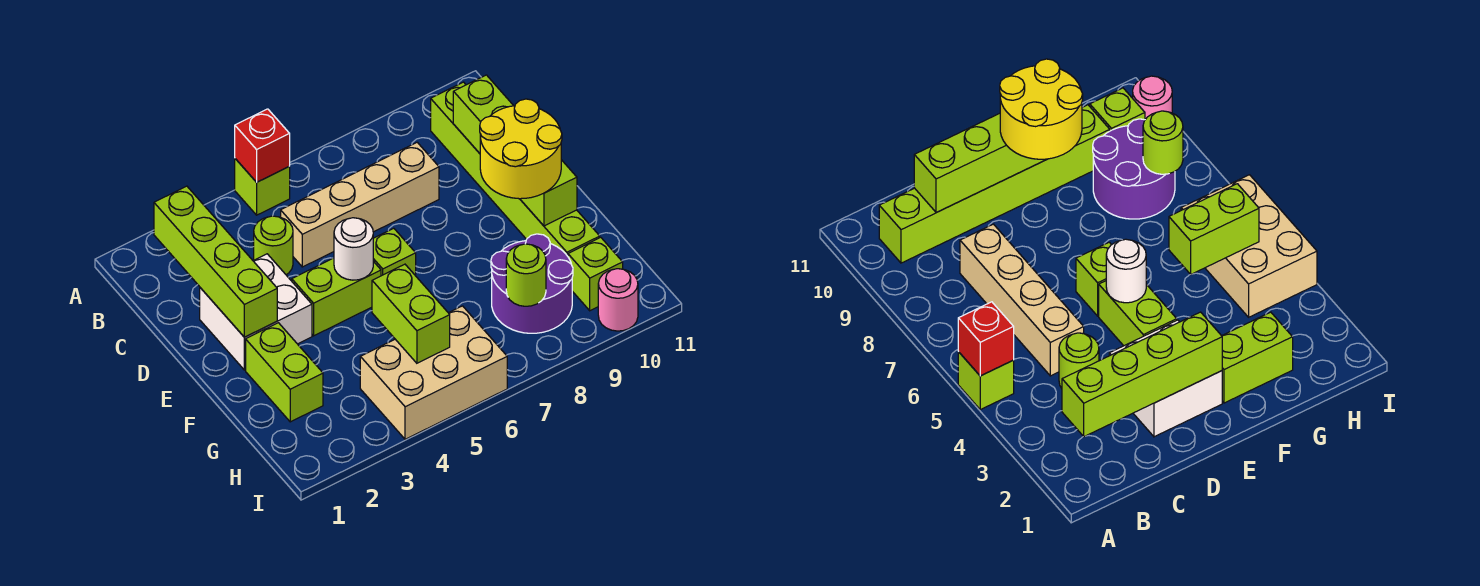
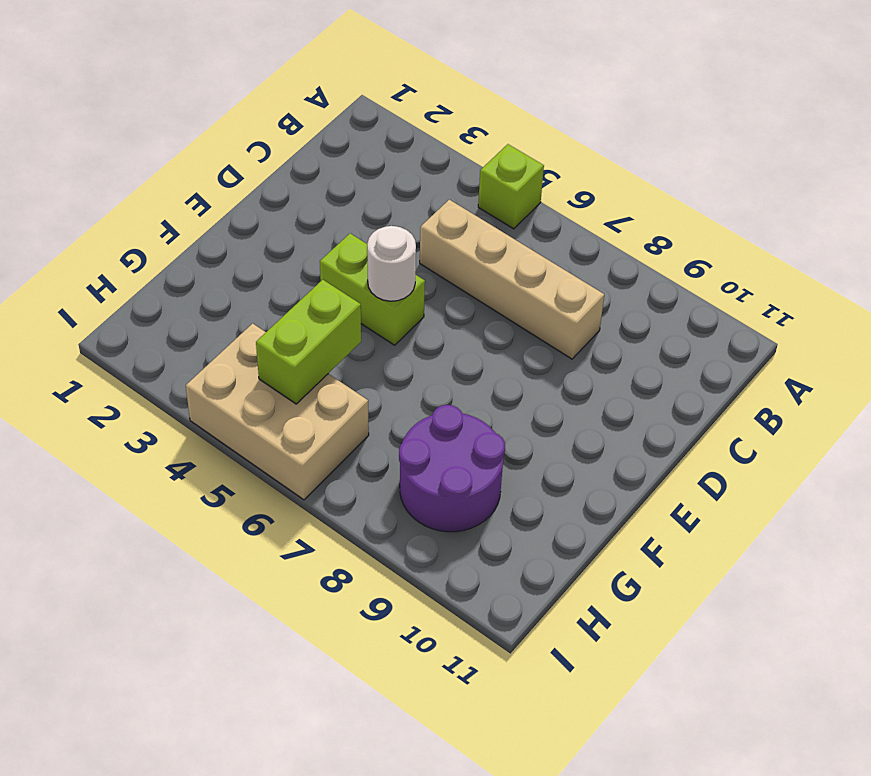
none -> lime brick B10:G10 level 1
none -> lime round brick C4 level 1
none -> white brick D2:E3 level 1

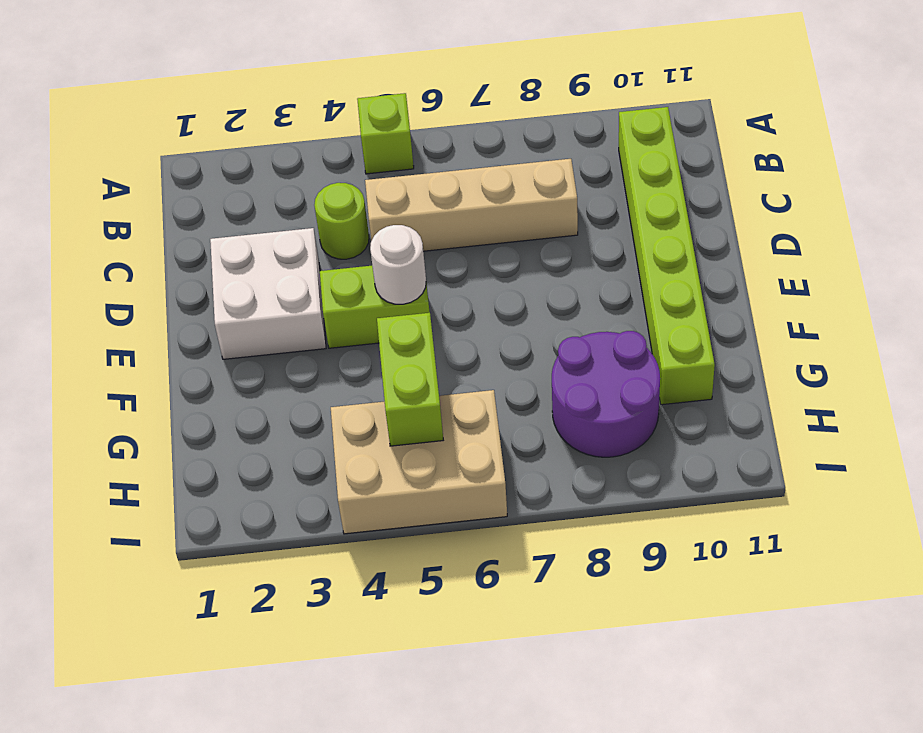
none -> lime brick E6 level 1
none -> lime brick F2:G2 level 1
none -> lime brick H10 level 1

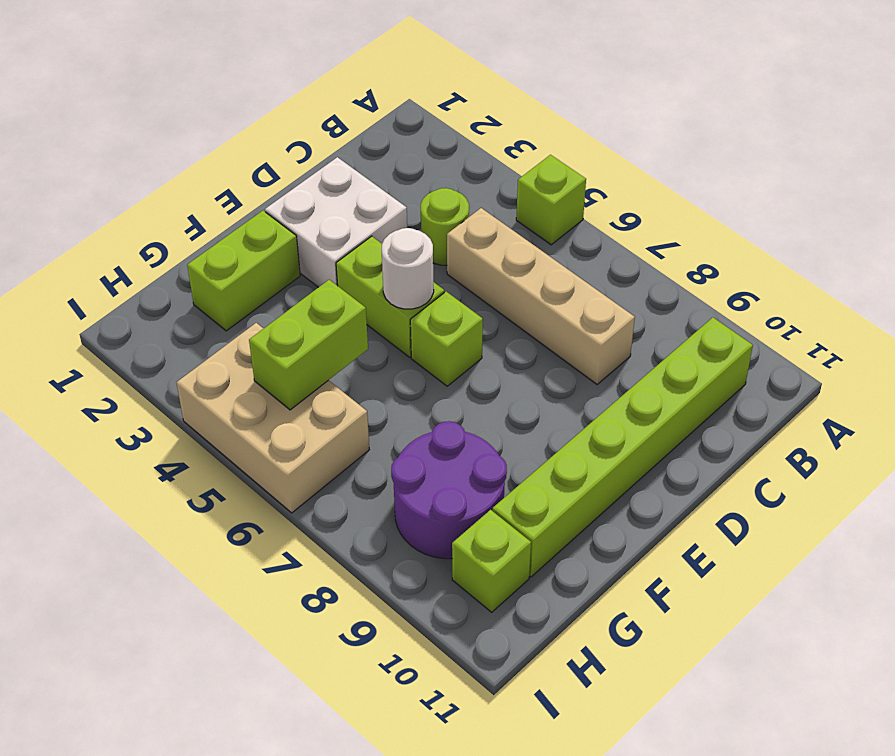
none -> pink round brick I10 level 1
none -> red brick A5 level 2
none -> lime brick B2:E2 level 2

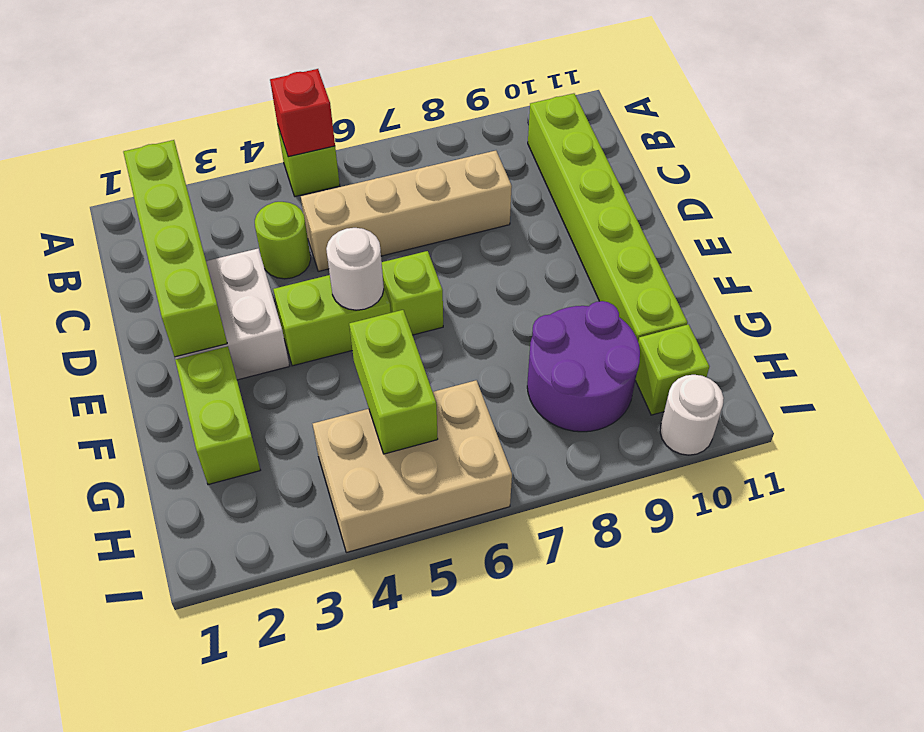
white round brick I10 level 1 -> pink round brick I10 level 1
none -> lime brick C10:F10 level 2
none -> lime round brick H8 level 2
none -> yellow round brick E9:F10 level 3

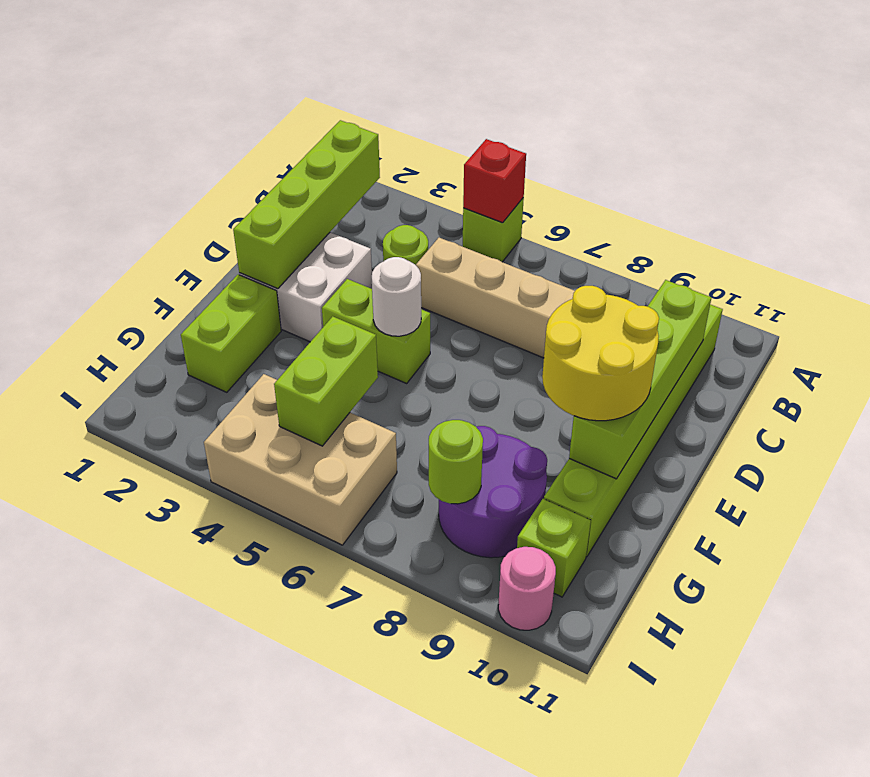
none -> lime brick E6 level 1

